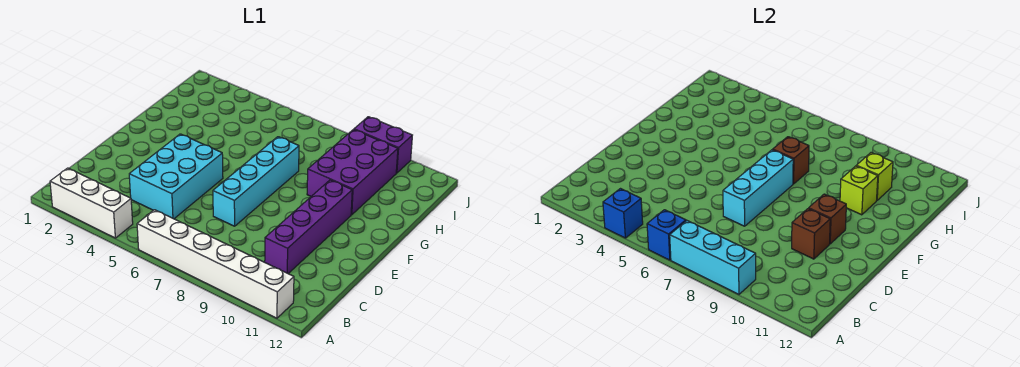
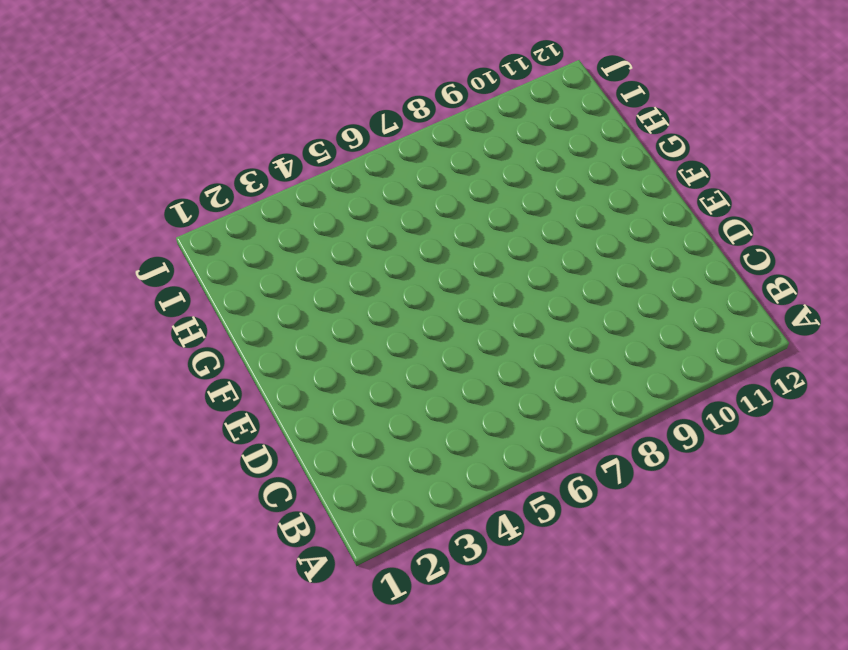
none -> white brick A2:A4 level 1
none -> white brick A6:A11 level 1
none -> cyan brick C4:E5 level 1

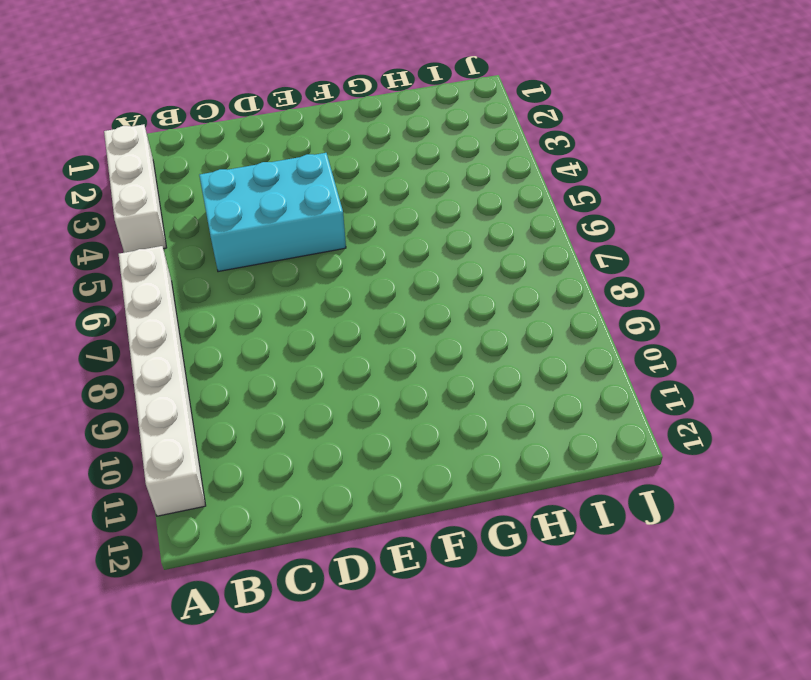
none -> purple brick C10:F10 level 1
none -> cyan brick D7:G7 level 1
none -> purple brick G9:I10 level 1

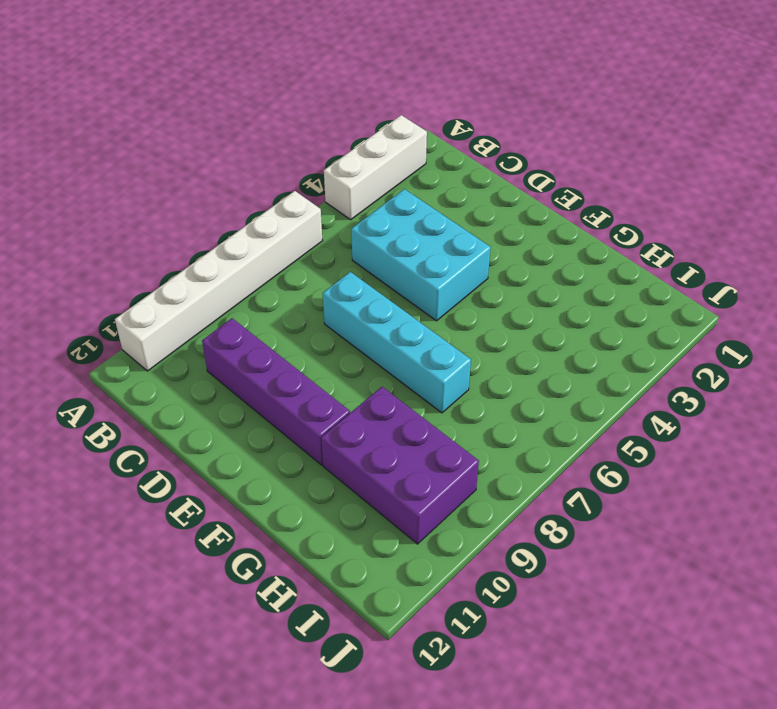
none -> purple brick J9:J10 level 1
none -> blue brick A4 level 2
none -> blue brick A6 level 2

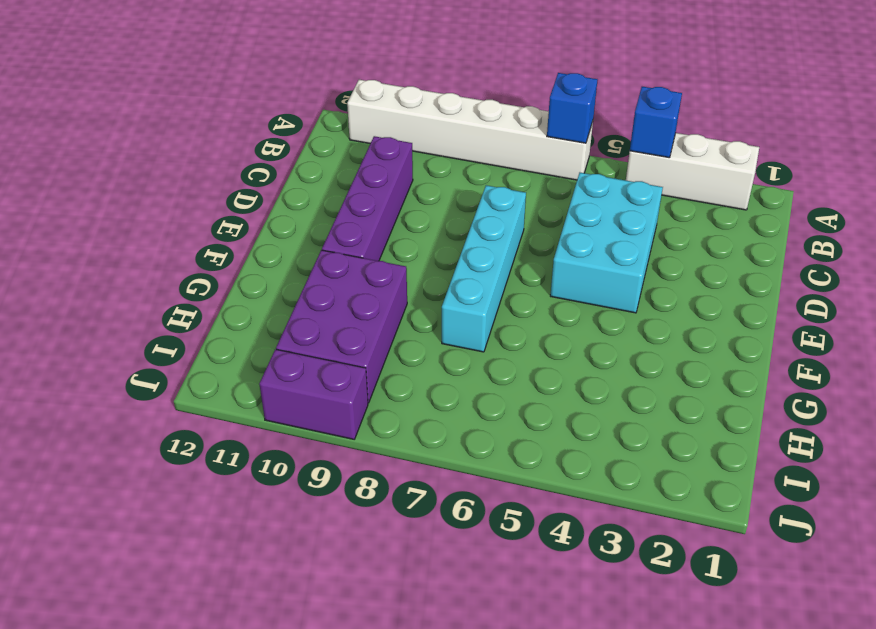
none -> cyan brick A7:A9 level 2
none -> cyan brick D7:F7 level 2
none -> brown brick D10 level 2

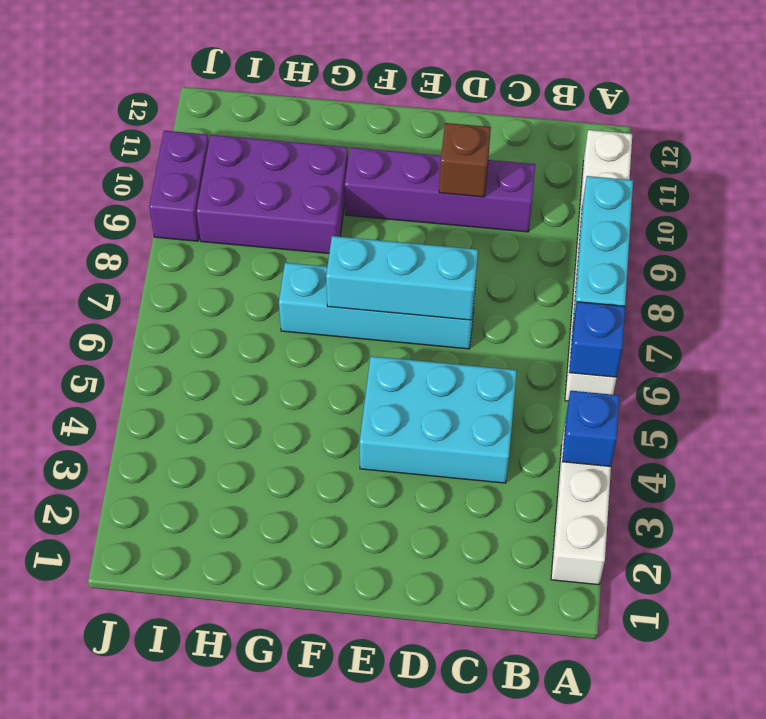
none -> brown brick E10 level 2
none -> brown brick G7 level 2
none -> lime brick G10 level 2

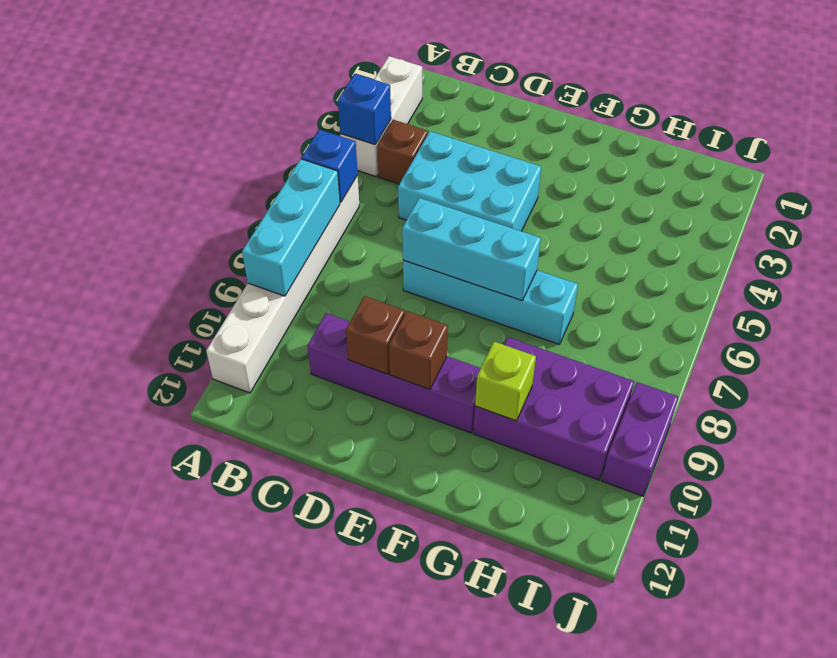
brown brick B4 level 1 -> brown brick G7 level 2
none -> lime brick H10 level 2

